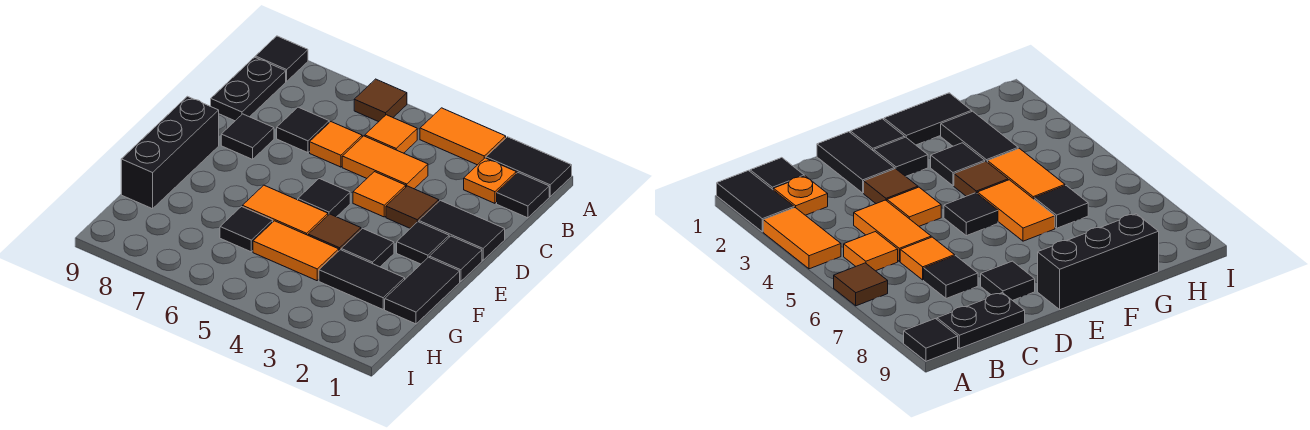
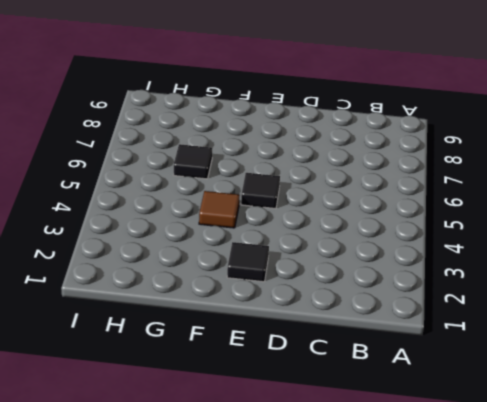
none -> black tile A1:A2 level 1
none -> orange tile A3:A4 level 1
none -> brown tile A6 level 1

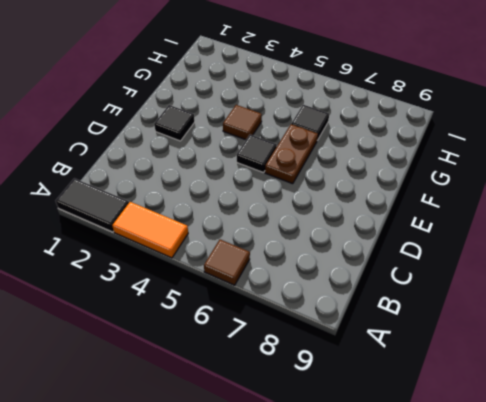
brown plate E6:F6 level 1 -> orange tile F5:F6 level 1
none -> black tile A9 level 1
none -> black tile B1 level 1
none -> orange plate B2 level 1

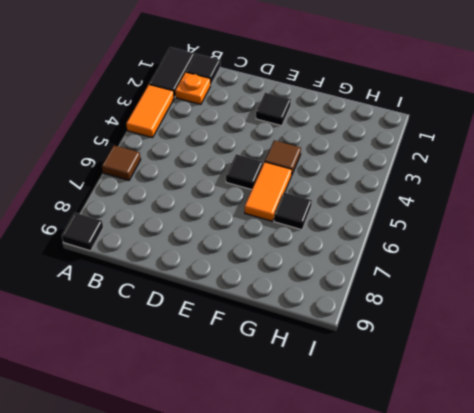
none -> orange tile B5 level 1
none -> black plate B9:C9 level 1
none -> orange tile C4:C5 level 1

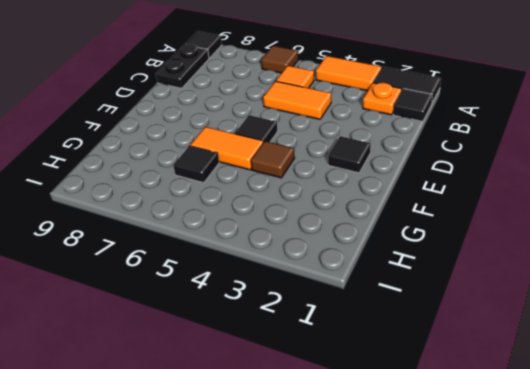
none -> orange tile C6 level 1
none -> black tile C7 level 1
none -> black tile D1:D2 level 1

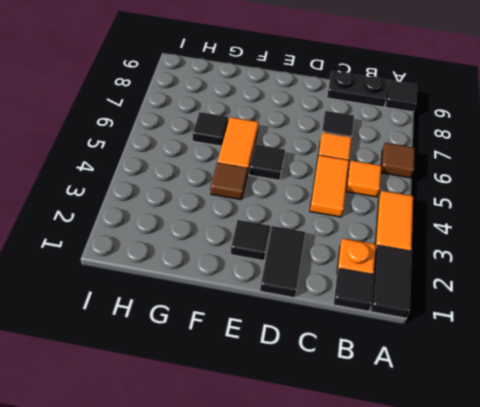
none -> brown tile D3 level 1
none -> orange tile D4 level 1
none -> black tile D8 level 1

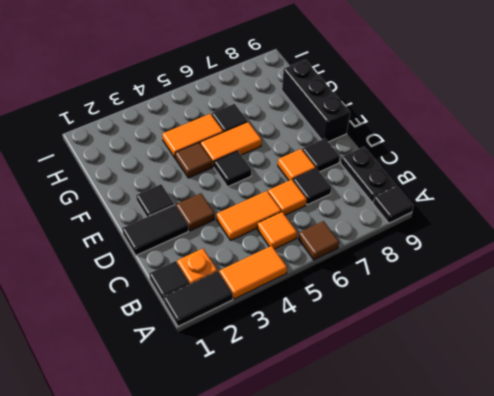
orange tile D7 level 1 -> orange tile D4 level 1
none -> black tile E1 level 1
none -> black tile F1:G1 level 1
none -> black tile F3 level 1

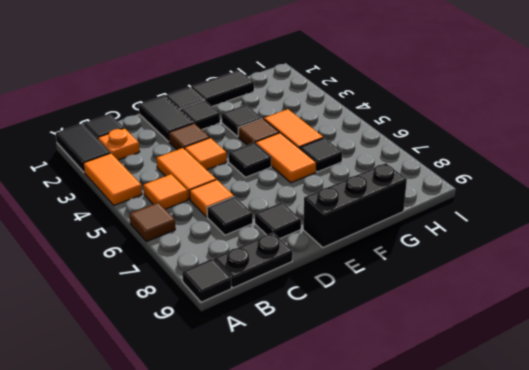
none -> black tile G2:G3 level 1

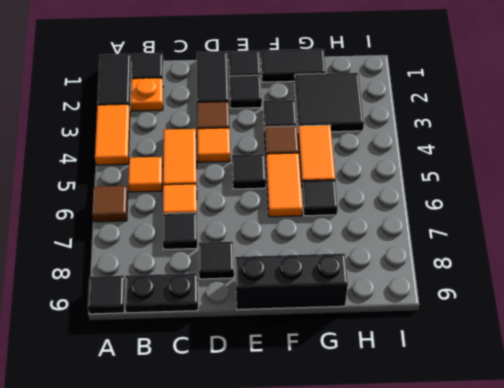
black tile G2:H3 level 1 -> black tile G2:G3 level 1

